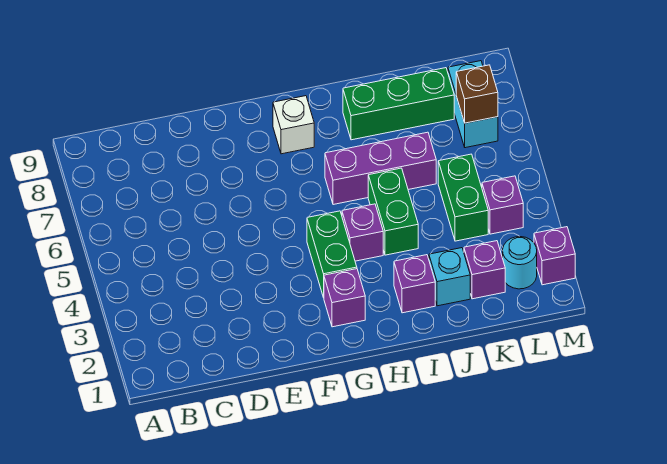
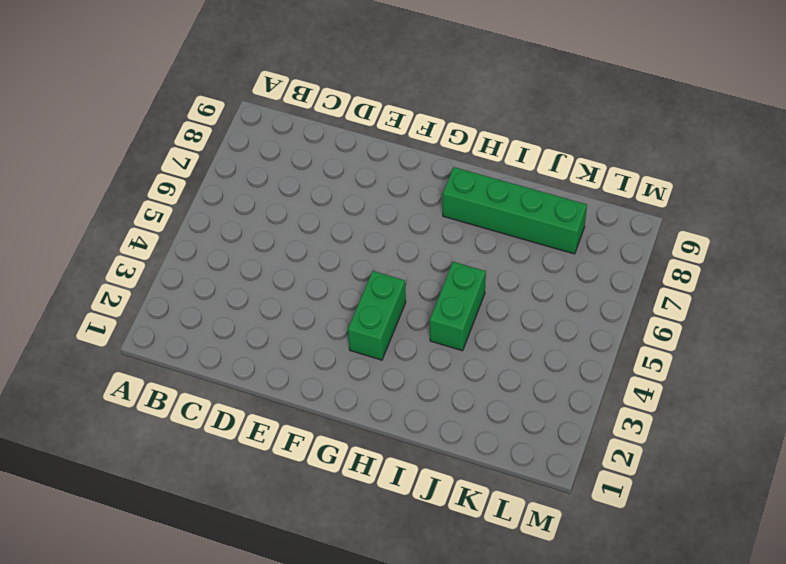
green brick H8:K8 level 1 -> green brick I8:K8 level 1
none -> purple brick G2 level 1
none -> white brick G8 level 1
none -> purple brick H4 level 1

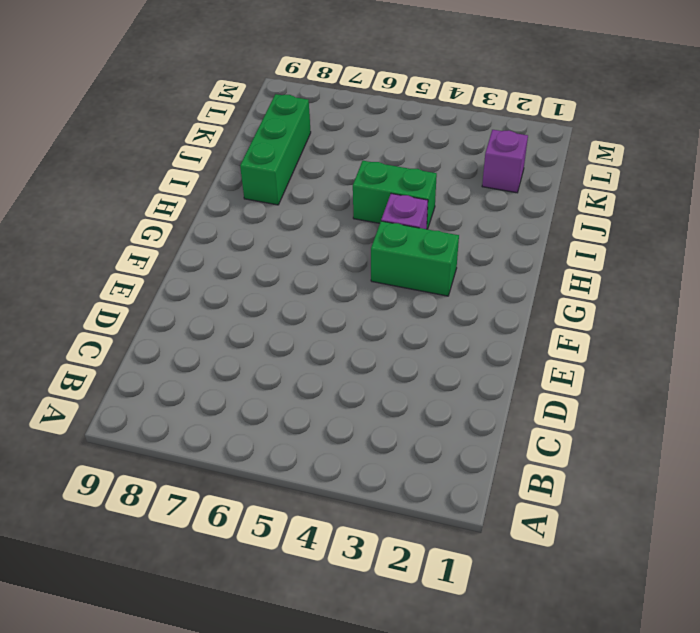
none -> purple brick G2 level 1
none -> white brick G8 level 1
none -> purple brick H6:J6 level 1

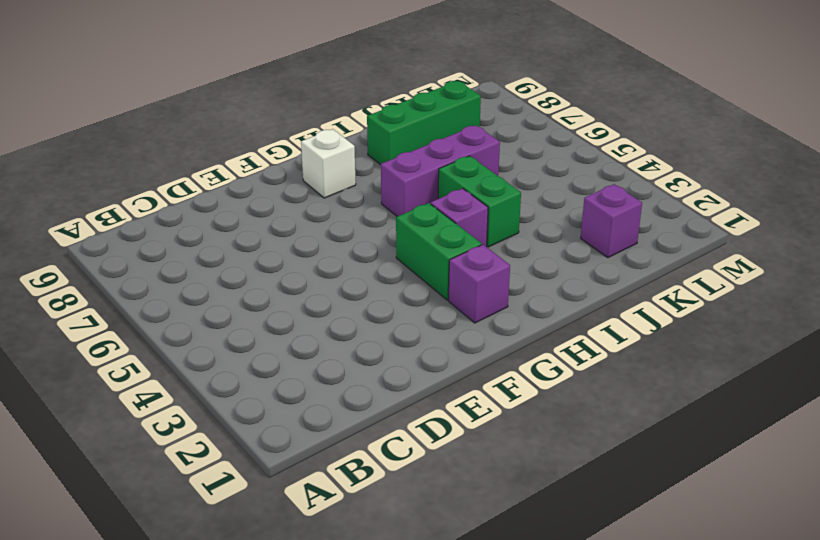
none -> purple brick I2 level 1
none -> cyan brick J2 level 1
none -> green brick K4:K5 level 1

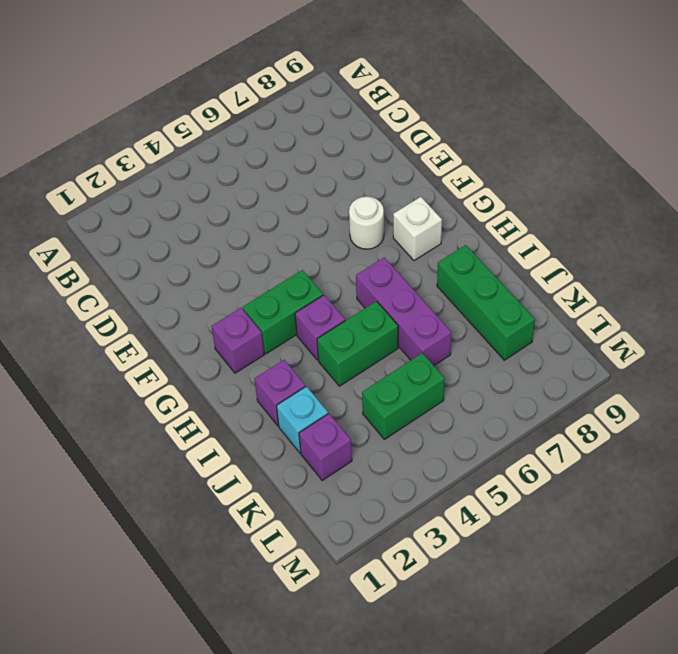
white round brick F7 level 1 -> none
none -> cyan round brick L2 level 1
none -> purple brick L4 level 1
none -> cyan brick L7:L8 level 1

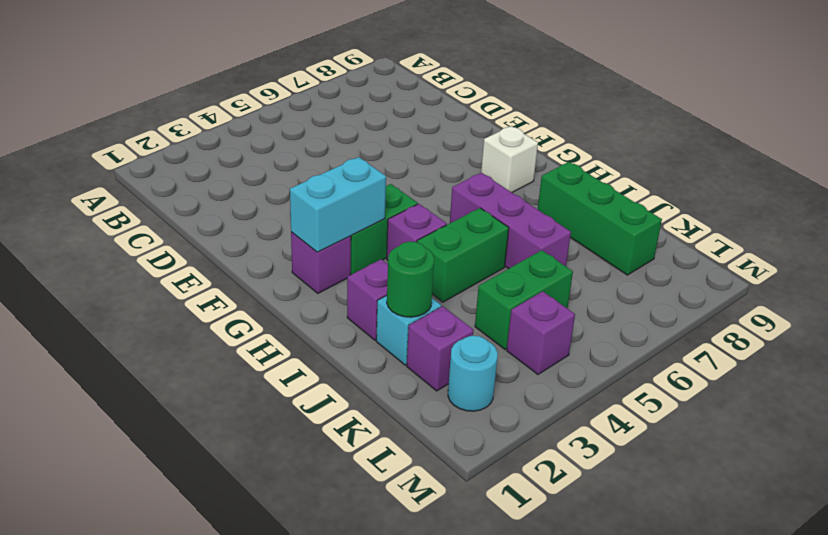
cyan brick G2:G3 level 2 -> cyan brick L7:L8 level 1
green round brick J2 level 2 -> none
none -> purple brick M2 level 1
none -> brown brick L7 level 2

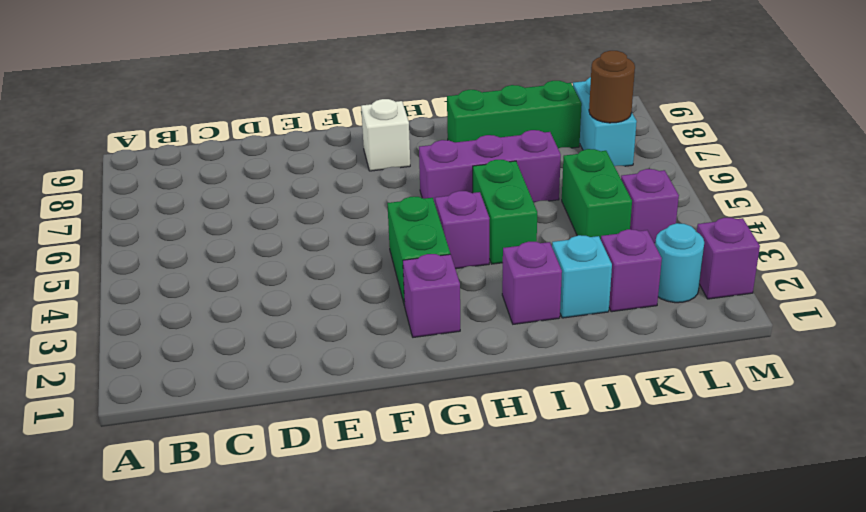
brown round brick L7 level 2 -> brown brick L7 level 2

